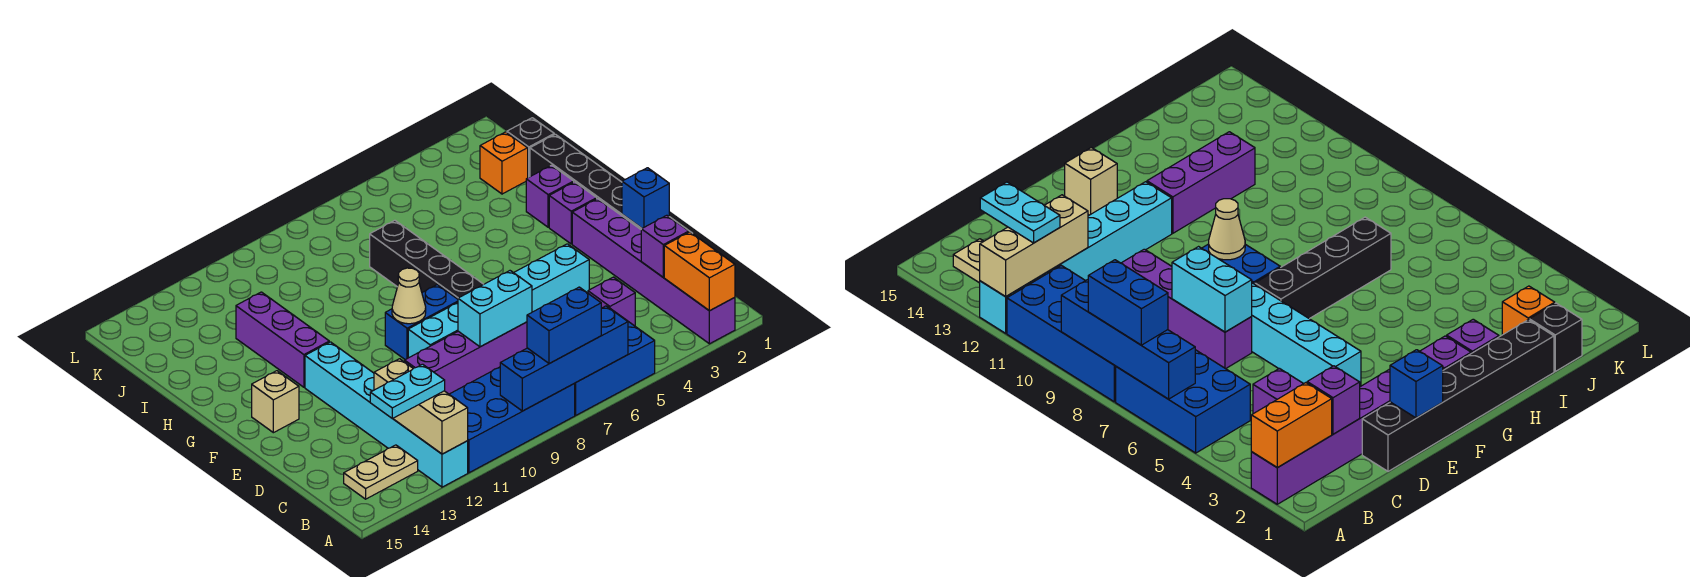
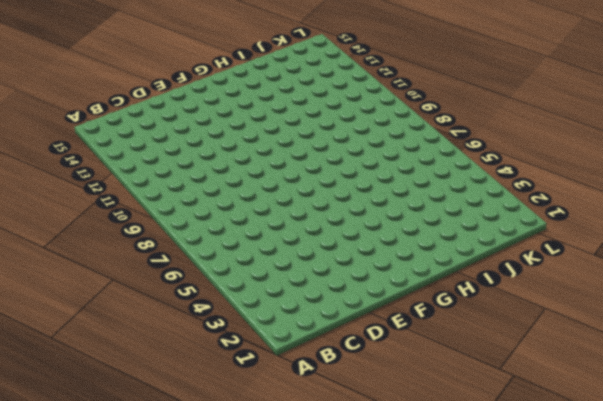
none -> purple brick A2:F2 level 1
none -> blue brick A5:B7 level 1
none -> blue brick A8:B11 level 1

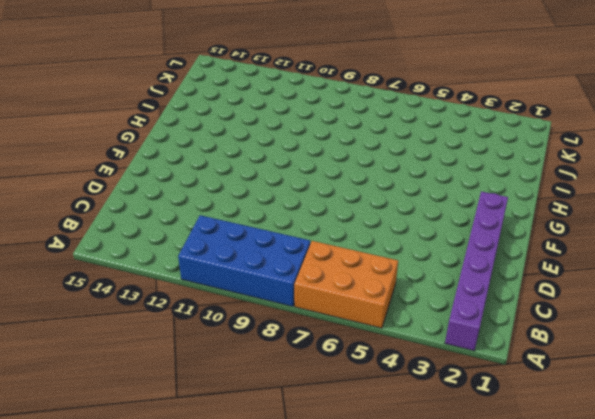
orange brick A5:B7 level 1 -> blue brick A5:B7 level 1
none -> cyan brick A12:F12 level 1
none -> tan plate B13:B14 level 1
none -> purple brick C4 level 1

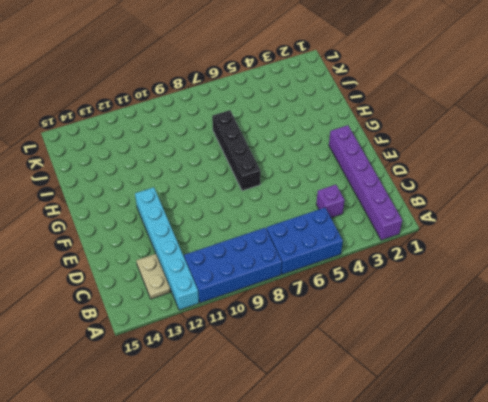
tan plate B13:C13 level 1 -> tan plate B13:B14 level 1
none -> black brick D1:I1 level 1
none -> purple brick D7:D10 level 1
none -> cyan brick E4:E9 level 1

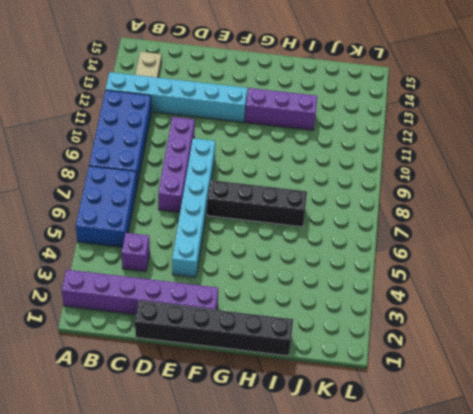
none -> blue brick F8:F9 level 1
none -> tan brick F14 level 1
none -> purple brick G2 level 1

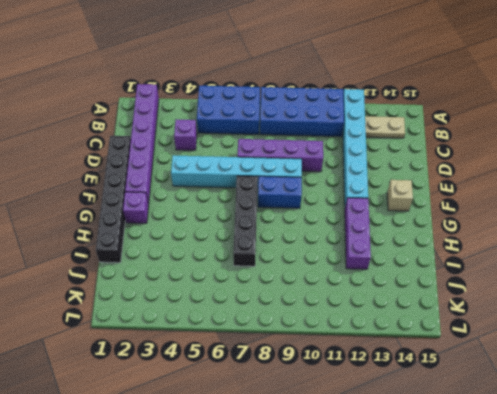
none -> purple brick H2 level 1
none -> black brick J1 level 1
none -> orange brick J2 level 1

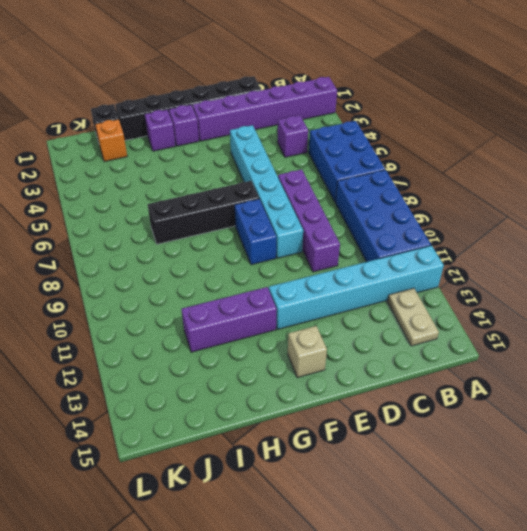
none -> orange brick A2:B2 level 2
none -> blue brick A6:A9 level 2
none -> tan brick A12:C12 level 2

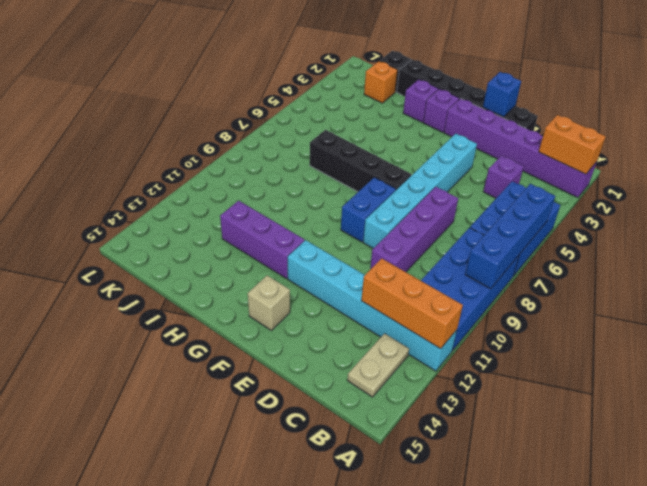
orange brick A12:C12 level 2 -> tan brick A12:C12 level 2
none -> purple brick C2 level 2
none -> cyan brick D7:D8 level 2
none -> tan cone F9 level 2

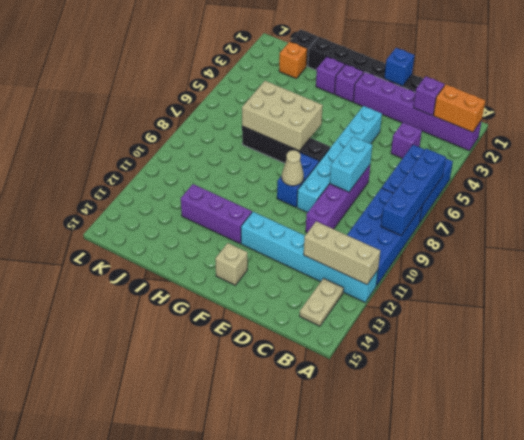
tan brick G6:I7 level 2 -> none
none -> blue brick A7:A8 level 3
none -> cyan plate B12:B13 level 3

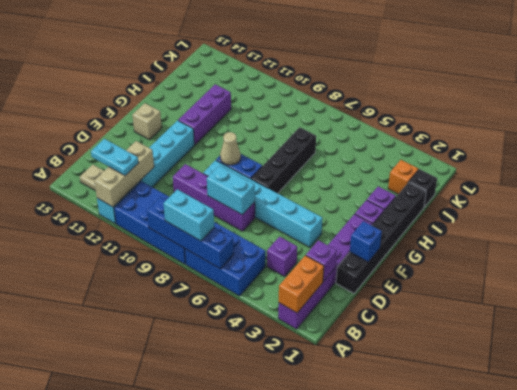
cyan brick A7:A8 level 3 -> blue brick A7:A8 level 3

